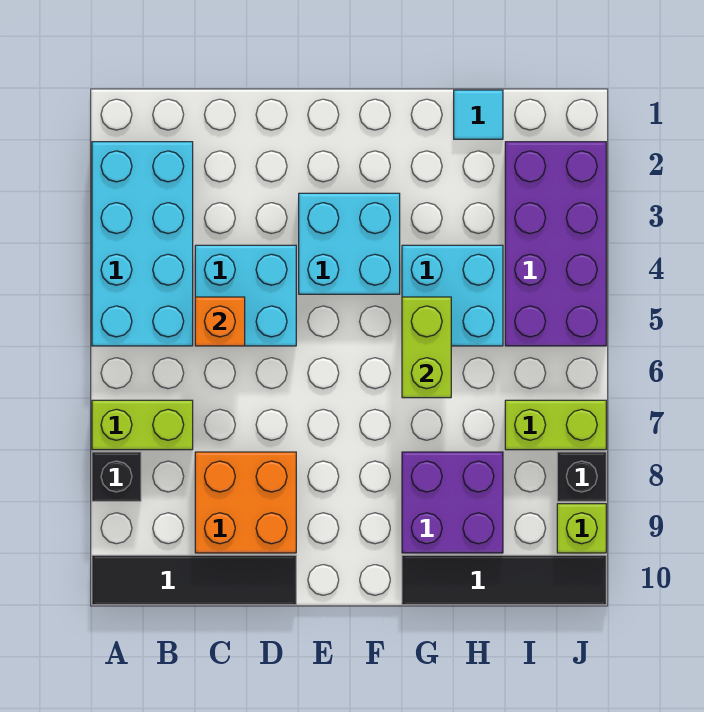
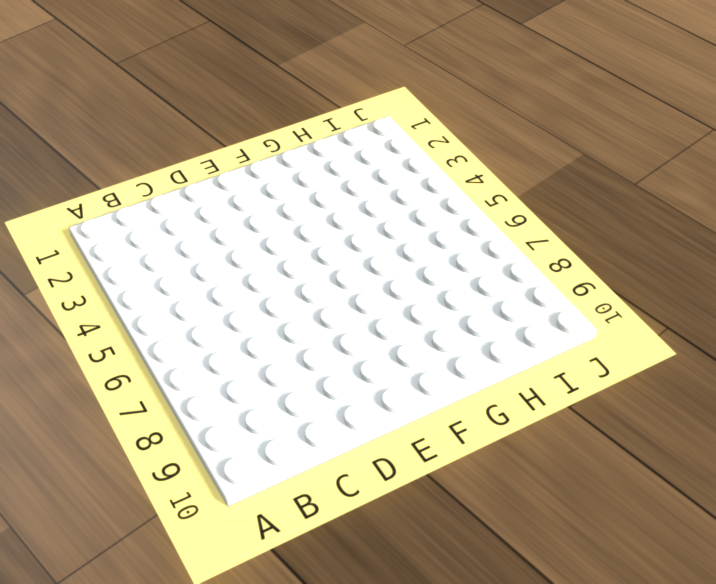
none -> cyan brick A2:B5 level 1
none -> lime brick A7:B7 level 1
none -> black brick A8 level 1

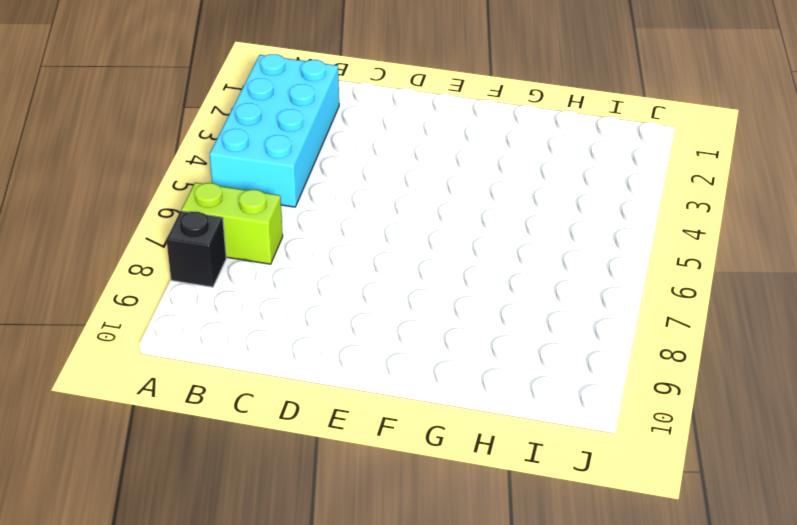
none -> black tile A10:D10 level 1
none -> cyan brick C4:D5 level 1
none -> orange brick C8:D9 level 1

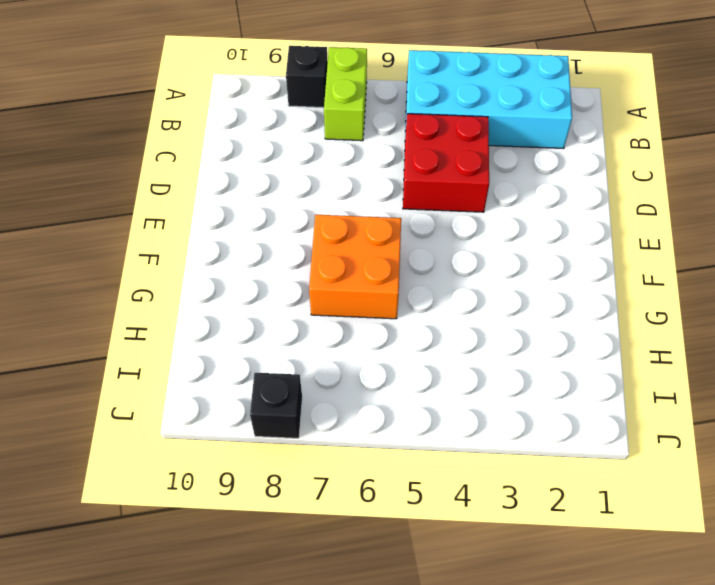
red brick C4:D5 level 1 -> cyan brick C4:D5 level 1
orange brick F6:G7 level 1 -> orange brick C8:D9 level 1
none -> black tile A10:D10 level 1
none -> cyan brick E3:F4 level 1
none -> cyan brick G4:H5 level 1

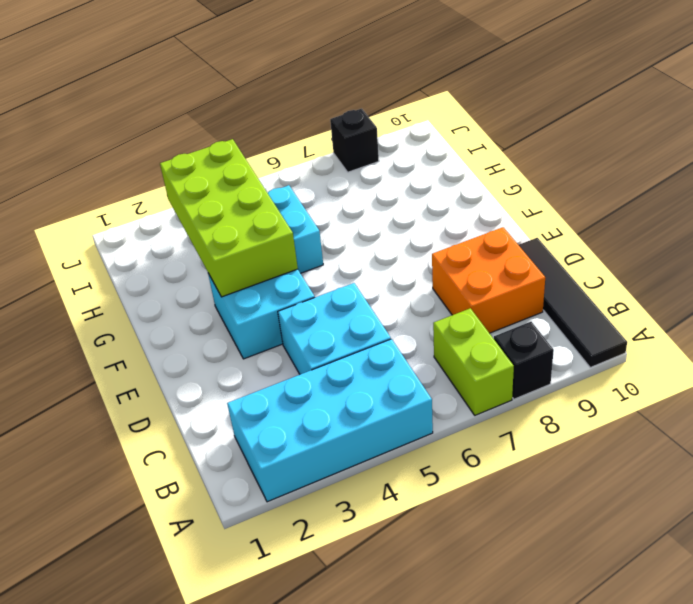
lime brick F3:I4 level 2 -> none
none -> purple brick G8:H9 level 1
none -> black tile G10:J10 level 1
none -> cyan tile H1 level 1

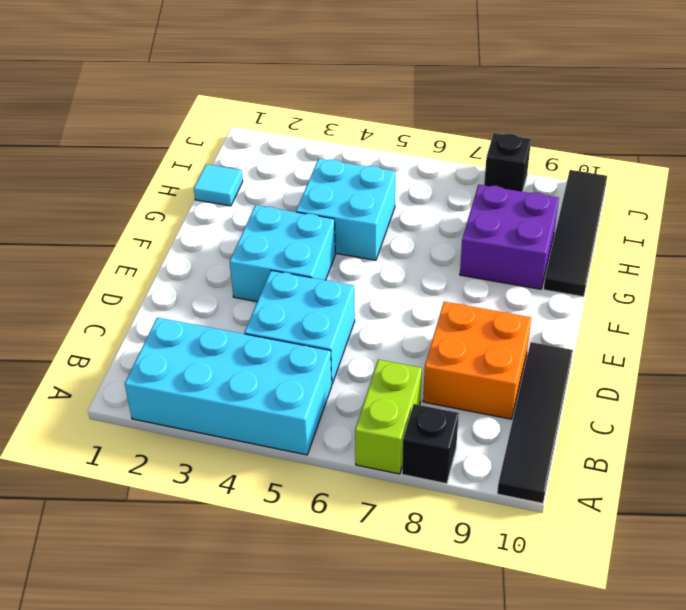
none -> purple brick I2:J5 level 1
none -> lime brick I7:J7 level 1
none -> lime brick J9 level 1

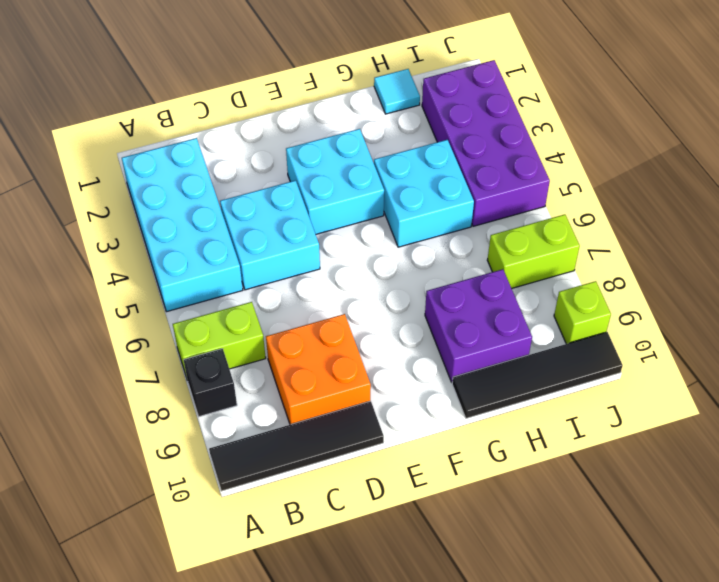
none -> black brick J8 level 1
none -> orange brick C5 level 2
none -> lime brick G5:G6 level 2

